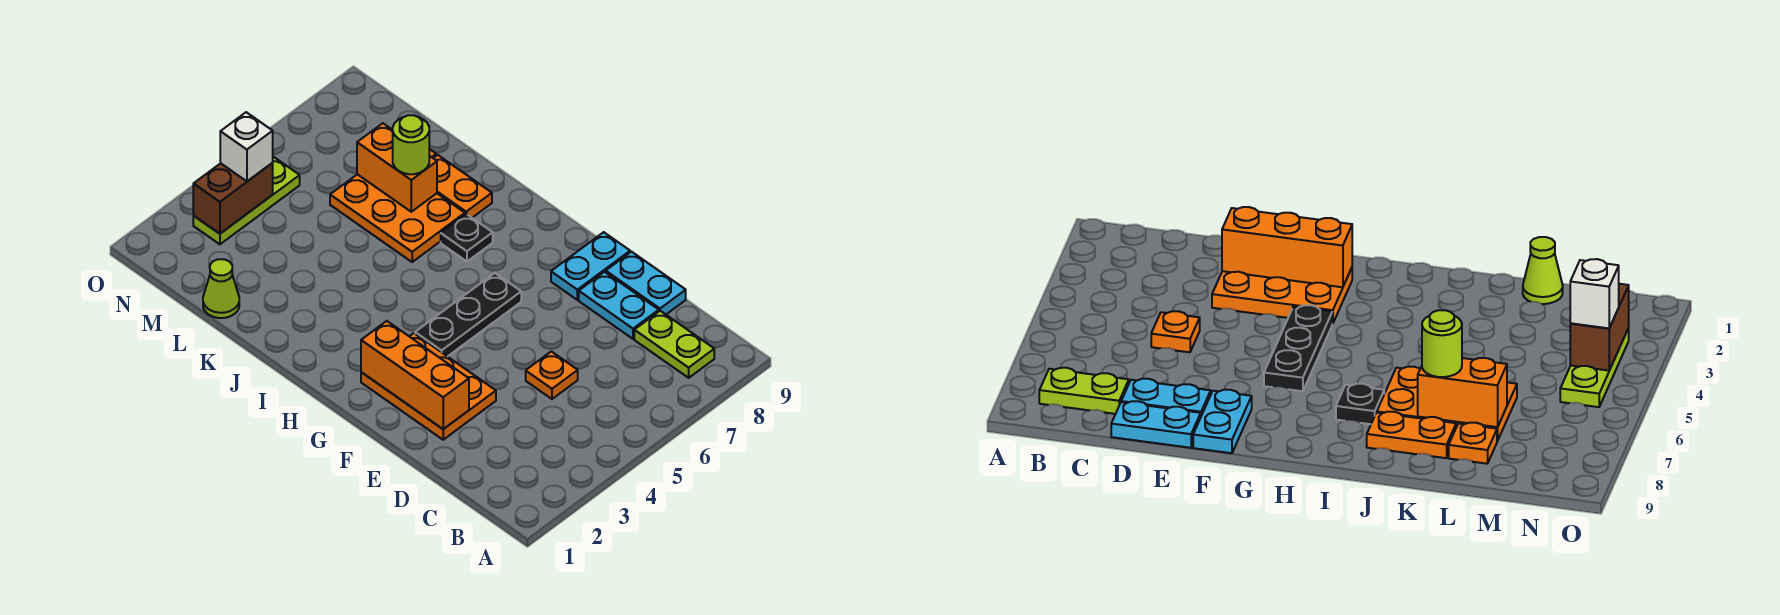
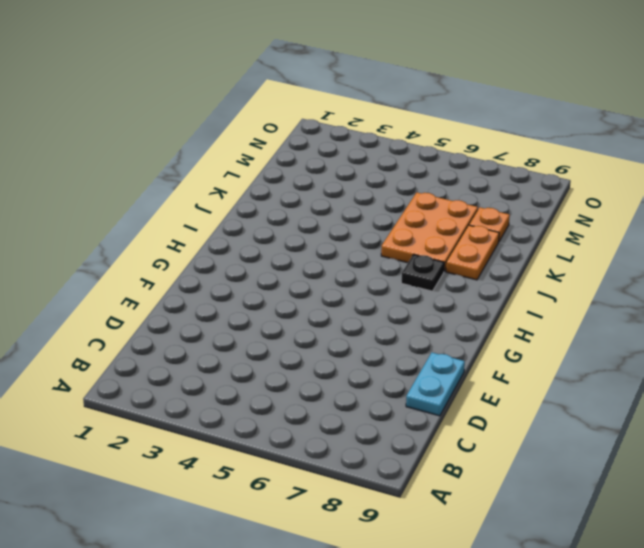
none -> lime plate B8:C8 level 1
none -> orange plate D5 level 1
none -> cyan plate D8:E8 level 1

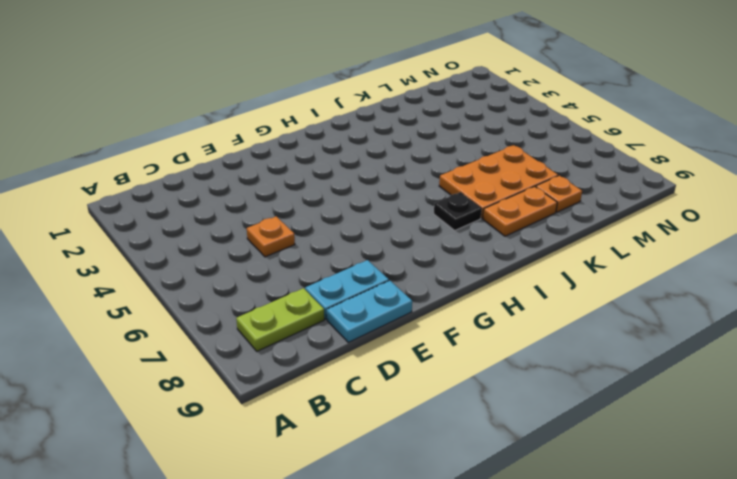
none -> orange plate E2:G3 level 1
none -> cyan plate F8:F9 level 1
none -> black plate G4:G6 level 1

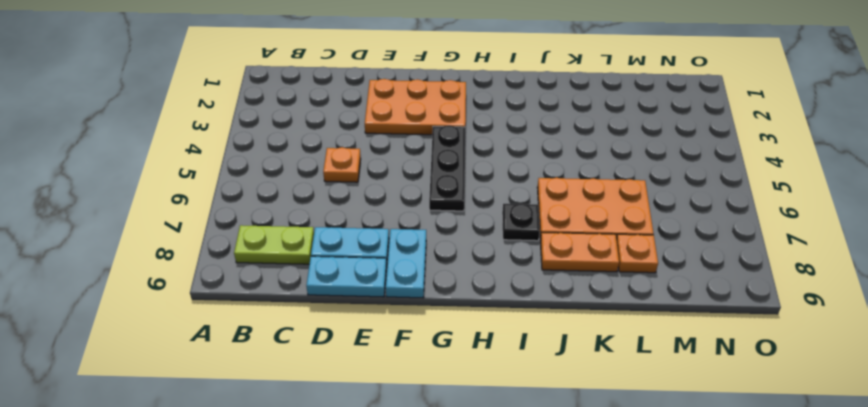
none -> lime cone L1 level 1
none -> lime plate N3:N5 level 1
none -> orange brick E2:G2 level 2

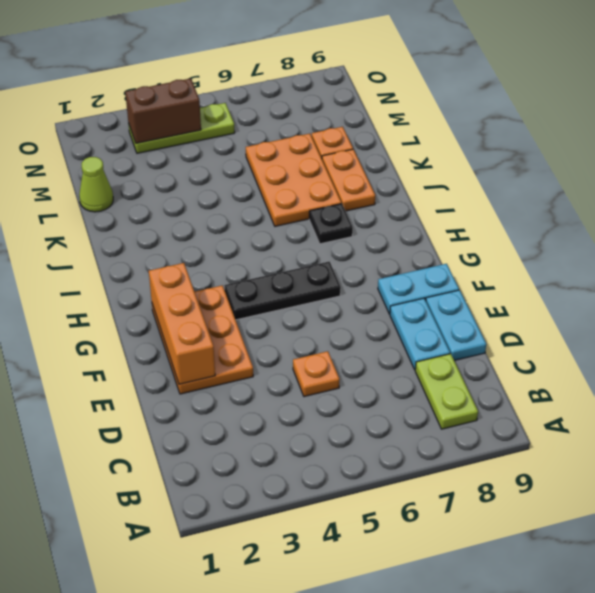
none -> orange brick K7:L7 level 2
none -> lime round brick K7 level 3
none -> white brick N4 level 3

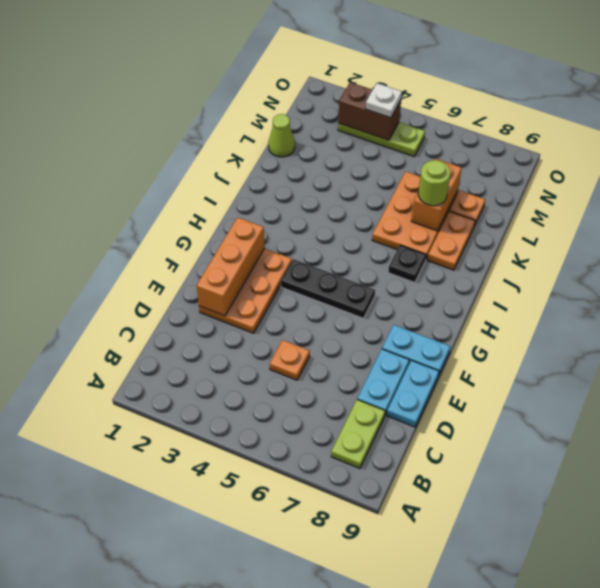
white plate N4 level 3 -> white brick N4 level 3

